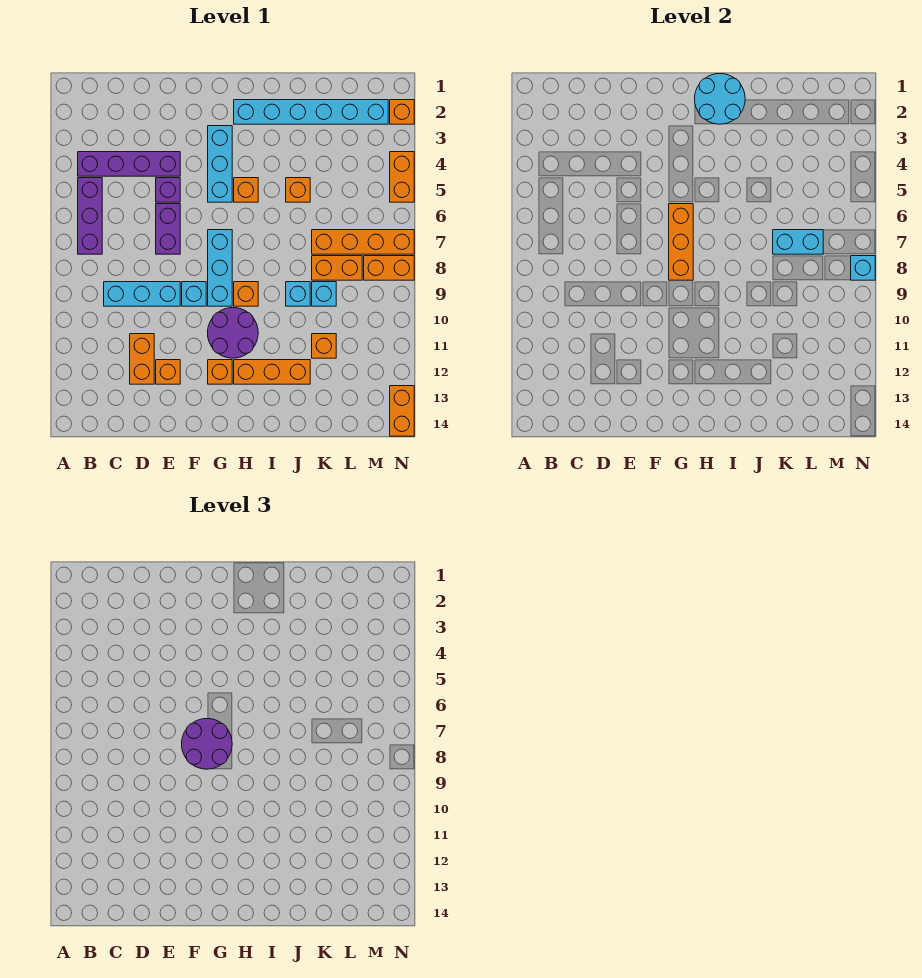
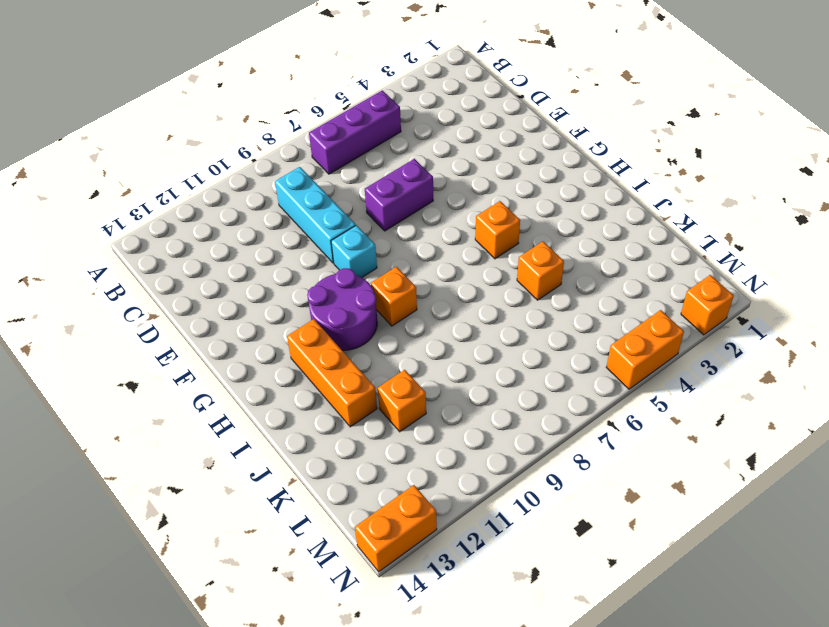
none -> purple brick B4:E4 level 1
none -> orange brick D11:D12 level 1
none -> purple brick E5 level 1
none -> orange brick E12 level 1

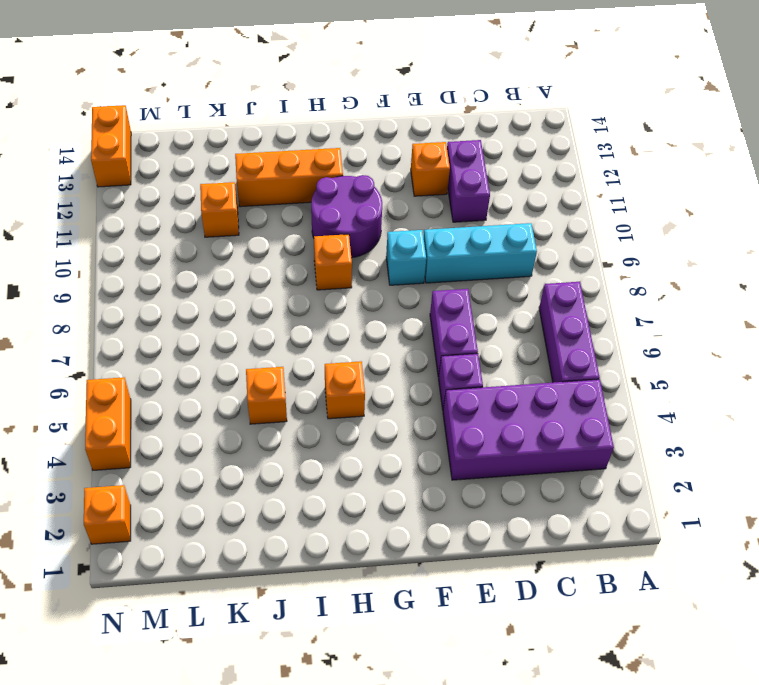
purple brick B3:E4 level 1 -> purple brick B4:E4 level 1
purple brick D11:D12 level 1 -> orange brick D11:D12 level 1
none -> cyan brick G3:G5 level 1
none -> cyan brick G7:G9 level 1
none -> orange brick G12 level 1
none -> cyan brick H2:M2 level 1

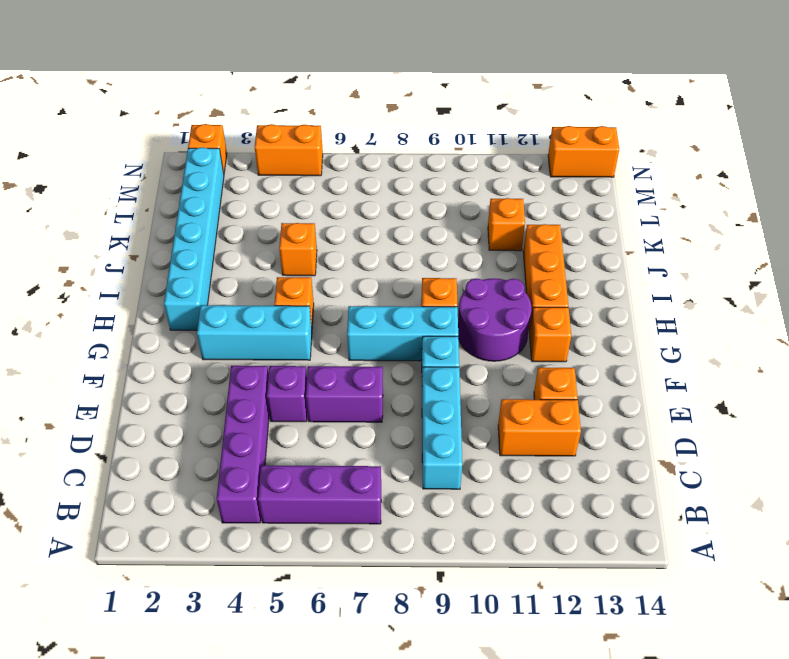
none -> cyan brick J9 level 1
none -> orange brick K7:N7 level 1
none -> orange brick K8:L8 level 1
none -> cyan brick K9 level 1

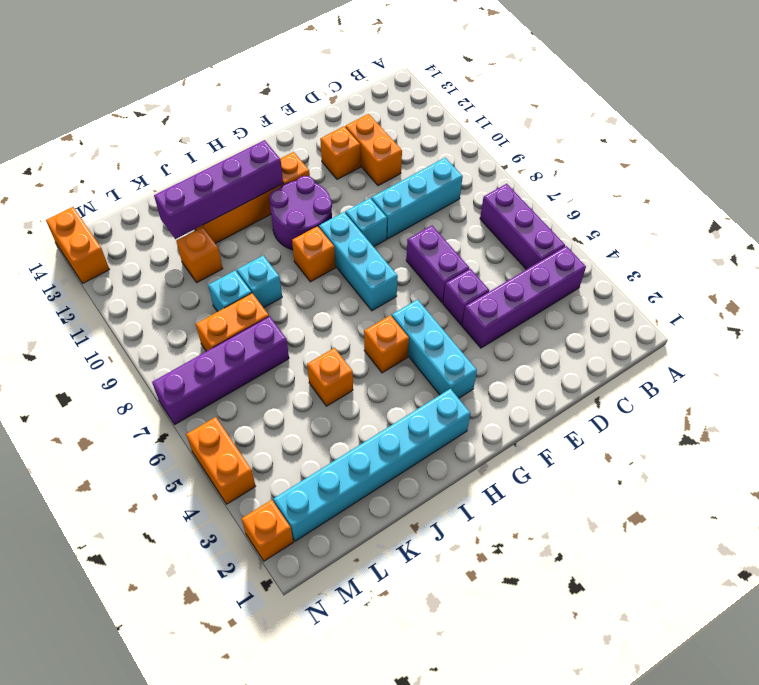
purple brick H12:K12 level 2 -> none
purple brick K7:N7 level 1 -> orange brick K7:N7 level 1
none -> orange brick M8:N8 level 1
none -> orange brick G6:G8 level 2
none -> cyan round brick H1:I2 level 2
none -> cyan brick K7:L7 level 2

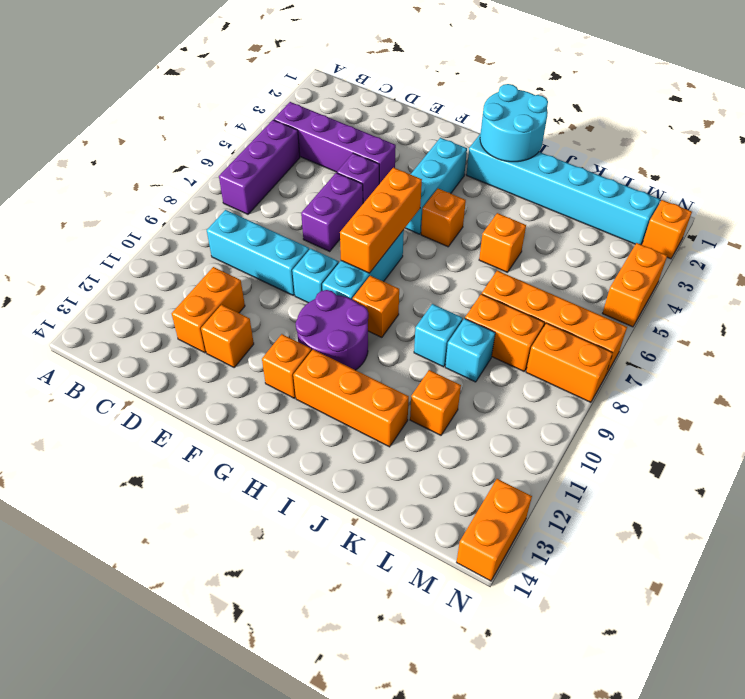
none -> cyan brick K7:L7 level 2
none -> cyan brick N8 level 2
none -> purple round brick F7:G8 level 3

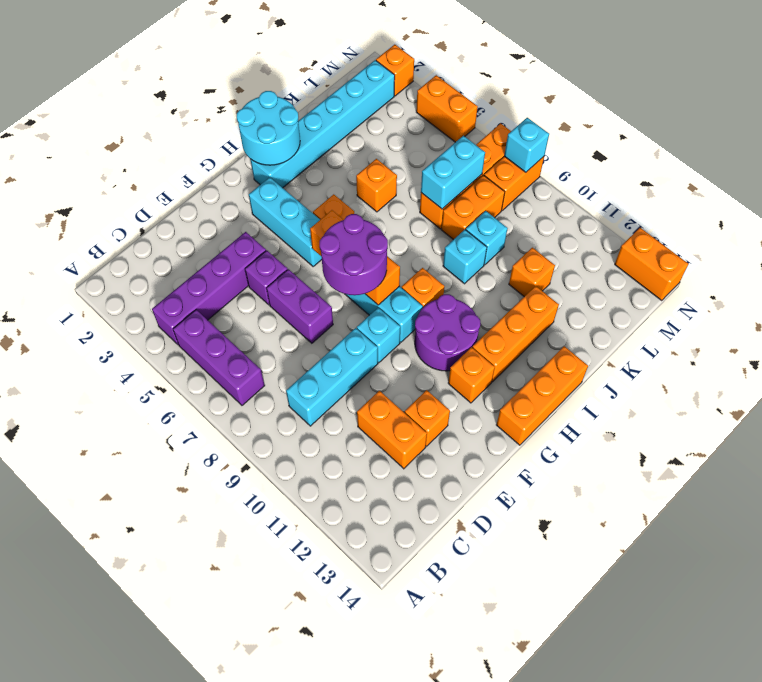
orange brick G14:I14 level 1 -> none

